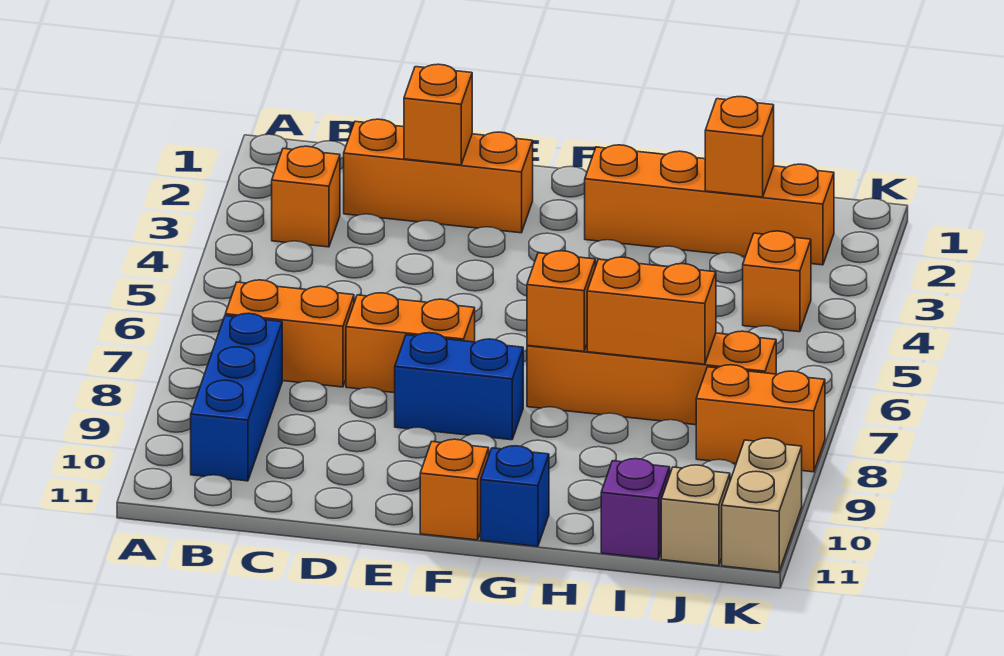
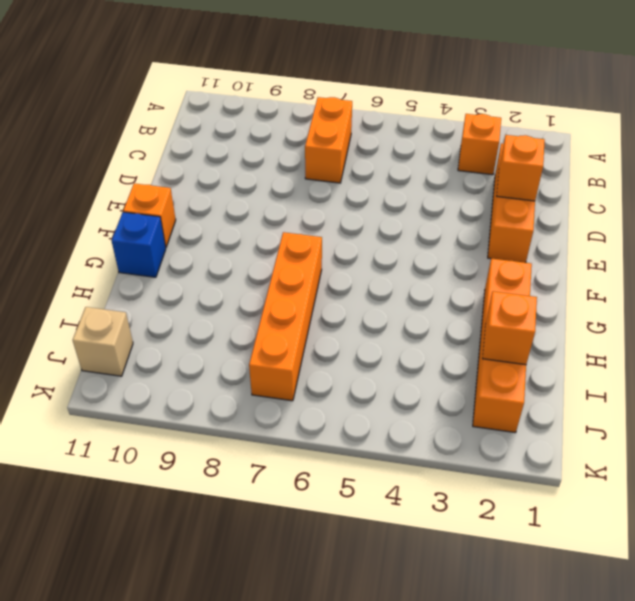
none -> blue brick B8:B10 level 1
none -> orange brick D7:E7 level 1
none -> blue brick E8:F8 level 1

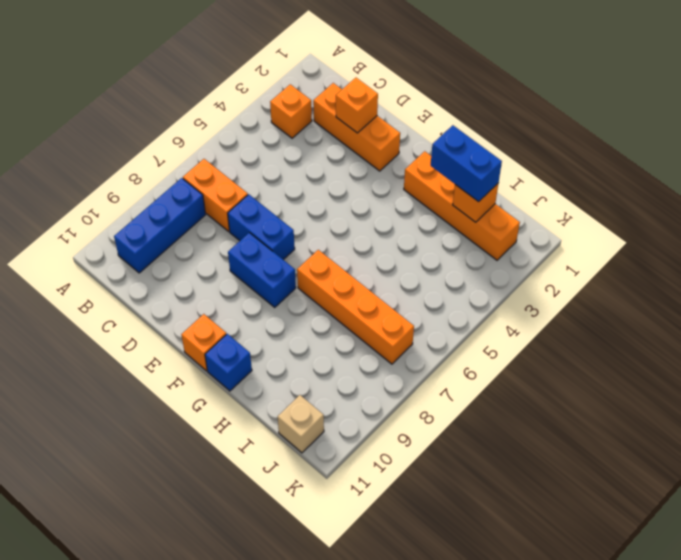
blue brick D7:E7 level 1 -> orange brick D7:E7 level 1
blue brick H2:I2 level 3 -> none
none -> purple brick I11 level 1
none -> orange brick J4 level 1
none -> orange brick J8:K8 level 1

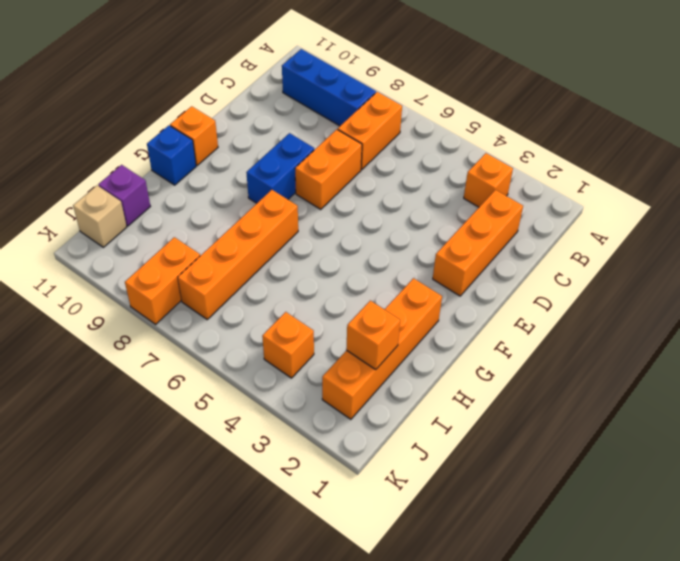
none -> tan brick K10:K11 level 1
none -> orange brick D2 level 2
none -> orange brick G7 level 2

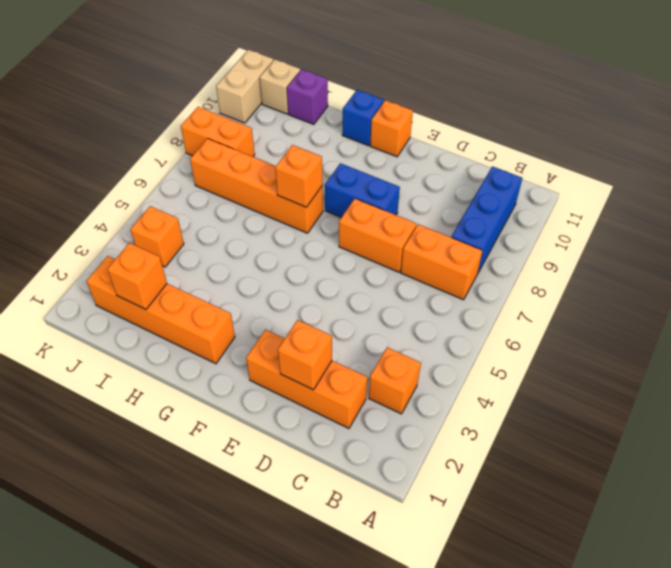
none -> orange brick H7:I7 level 2

